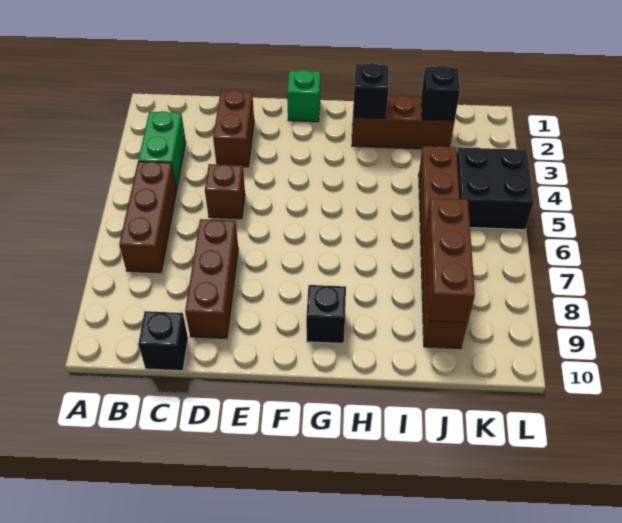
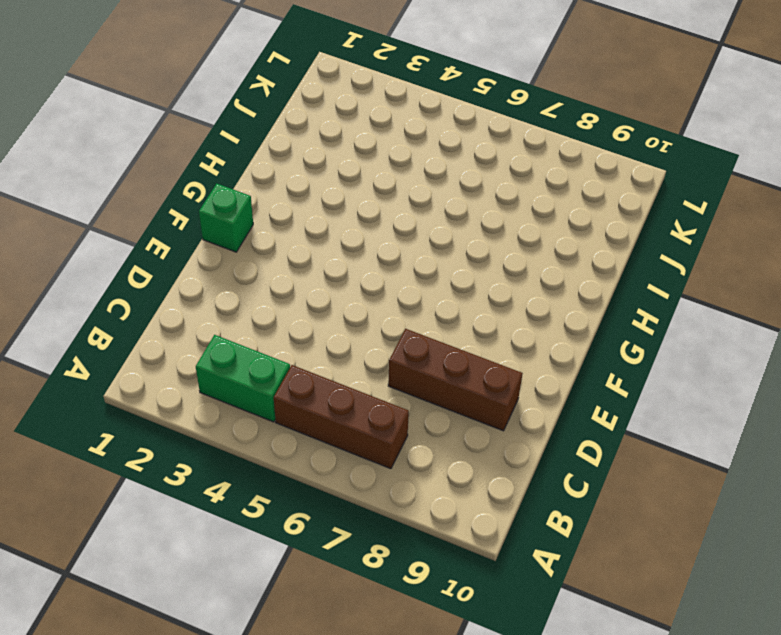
none -> black brick C10 level 1
none -> brown brick D2:D3 level 1
none -> brown brick D5 level 1

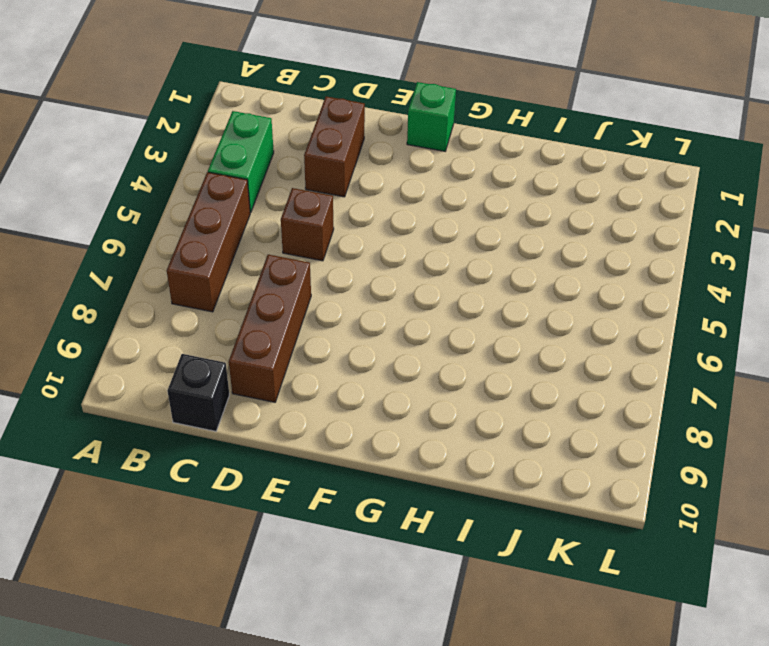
none -> black brick G9 level 1
none -> brown brick H2:J2 level 1
none -> brown brick J4:J9 level 1

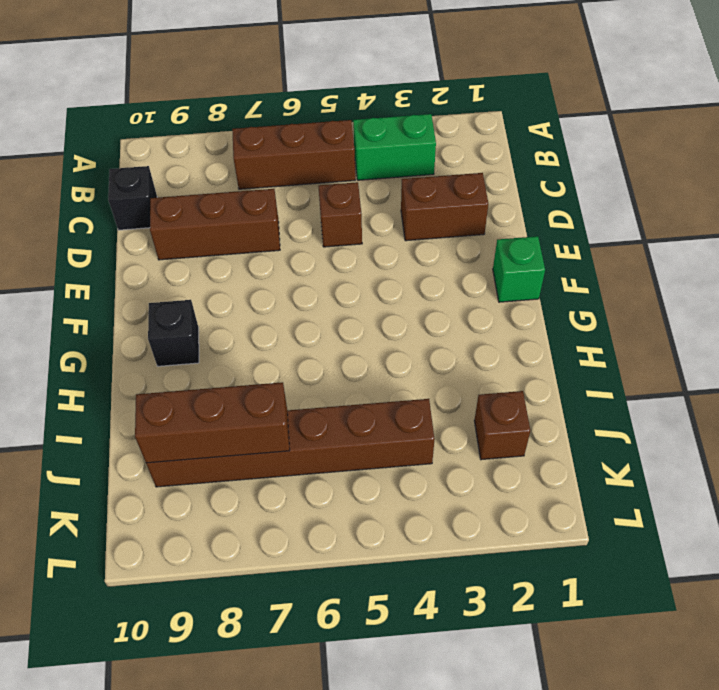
brown brick J2 level 1 -> brown brick H2:J2 level 1
none -> black brick K4:L5 level 1
none -> black brick H2 level 2
none -> black brick J2 level 2

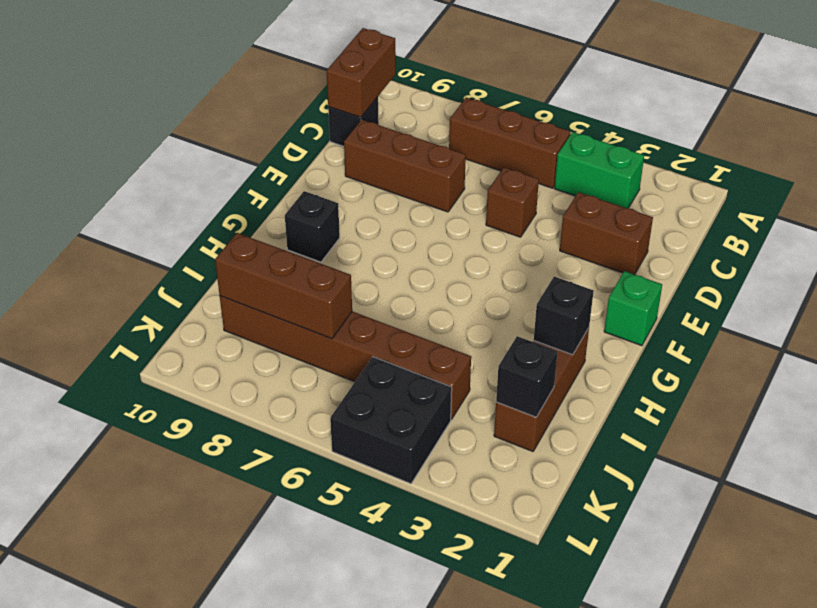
brown brick B10:C10 level 2 -> none

